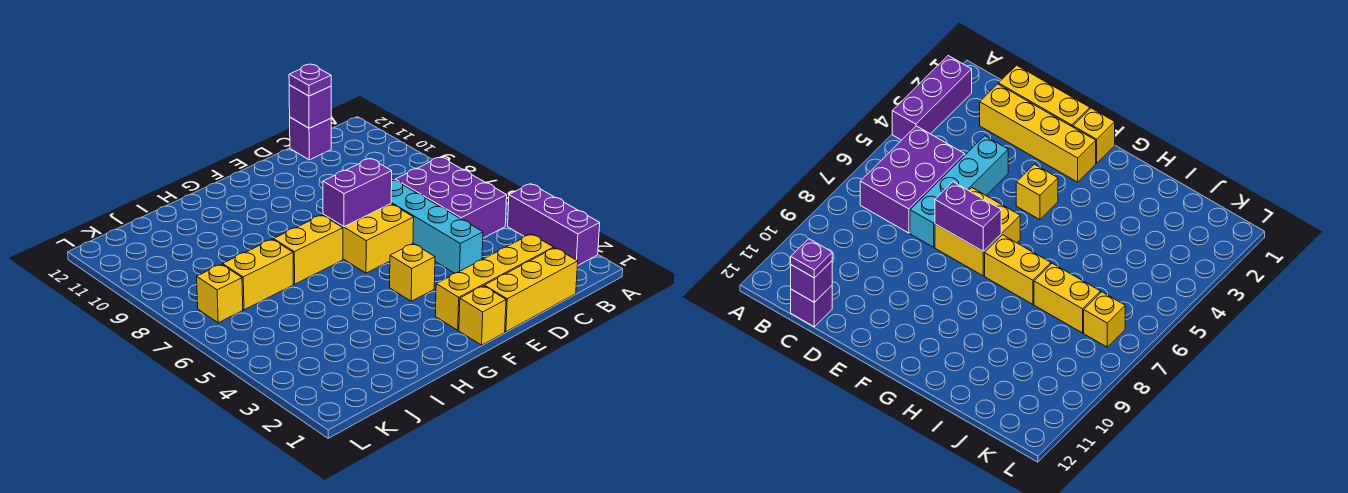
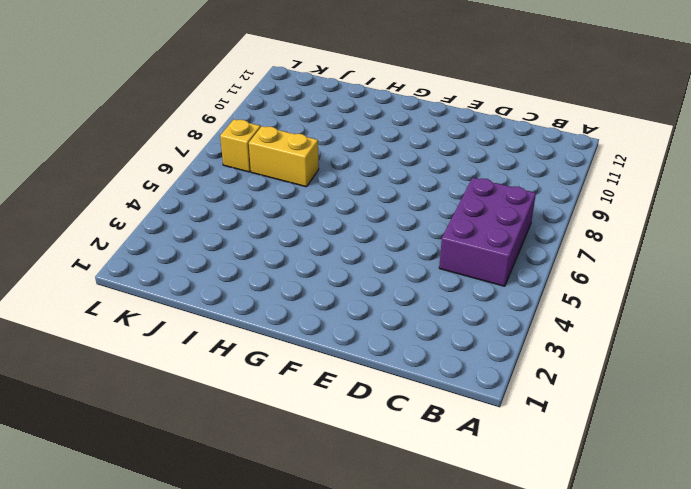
none -> purple brick A2:A4 level 1
none -> yellow brick C1:E1 level 1
none -> yellow brick C2:F2 level 1

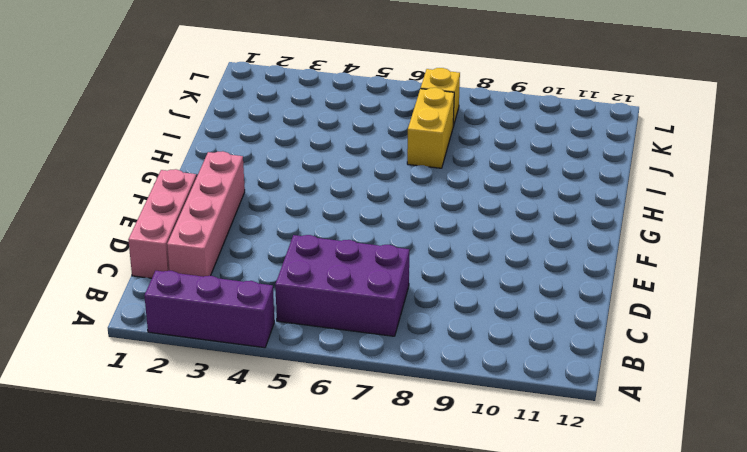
pink brick C1:E1 level 1 -> yellow brick C1:E1 level 1
pink brick C2:F2 level 1 -> yellow brick C2:F2 level 1
none -> purple brick C12 level 1
none -> cyan brick D4:D7 level 1
none -> yellow brick E6:F7 level 1

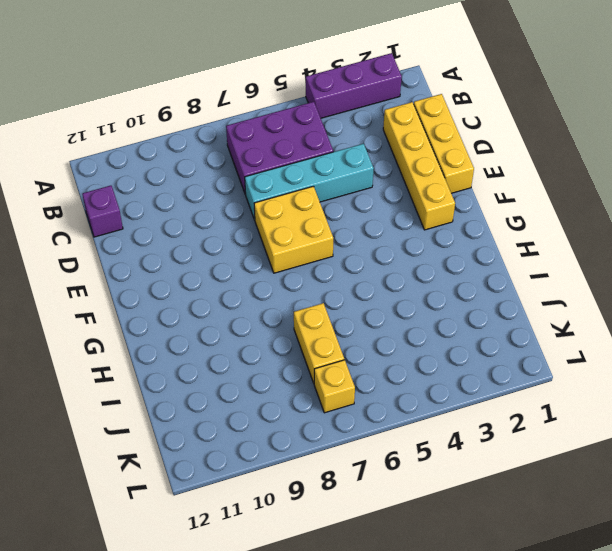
none -> yellow brick F1 level 1
none -> yellow brick F4 level 1
none -> yellow brick G7:H7 level 1

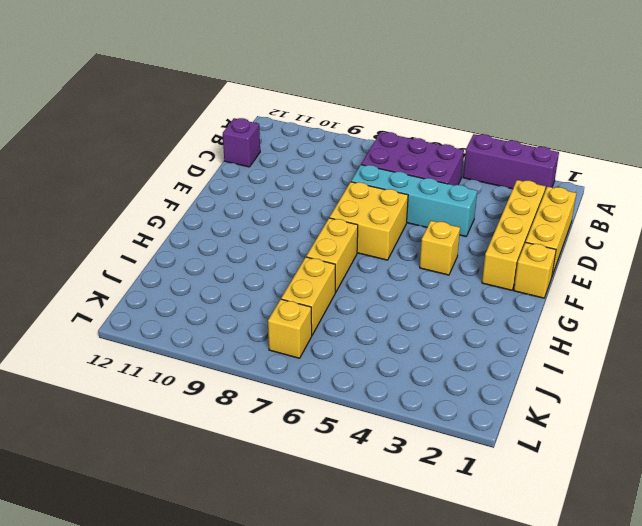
none -> purple brick C12 level 2
none -> purple brick E7:F7 level 2
none -> purple plate C12 level 3

